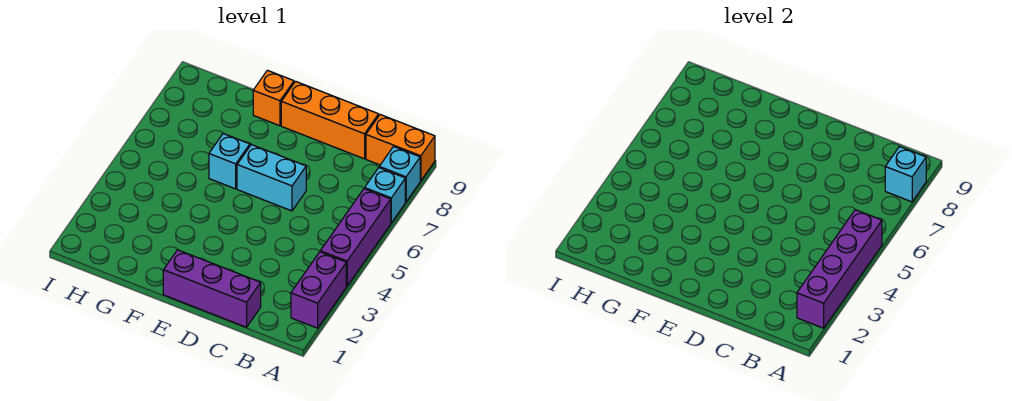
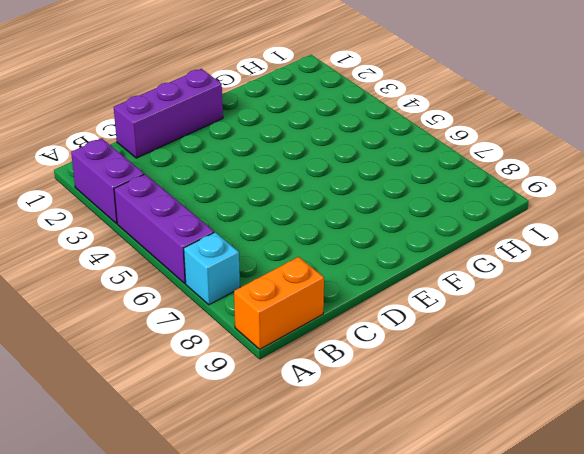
none -> cyan brick A8 level 1
none -> orange brick C9:E9 level 1
none -> cyan brick D6:E6 level 1

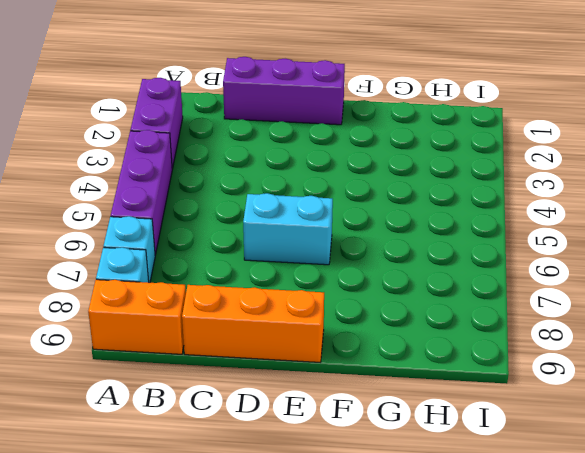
none -> cyan brick F6 level 1
none -> orange brick F9 level 1
none -> purple brick A2:A5 level 2

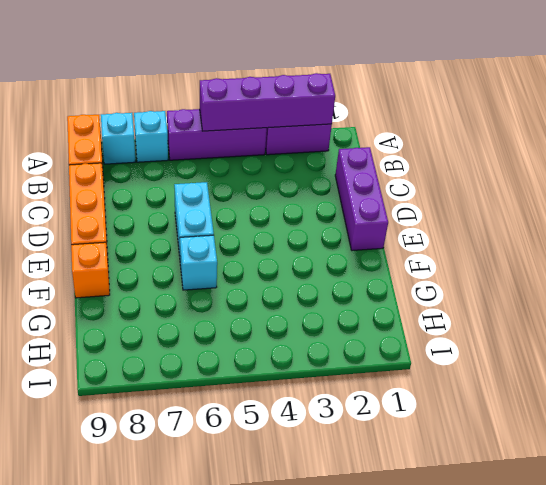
none -> cyan brick A8 level 2

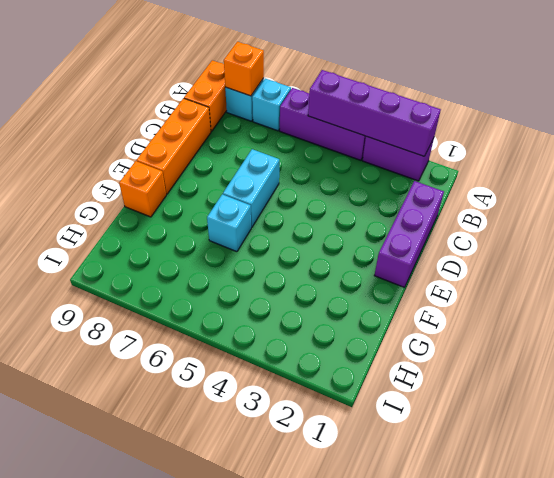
orange brick A8 level 2 -> cyan brick A8 level 2

